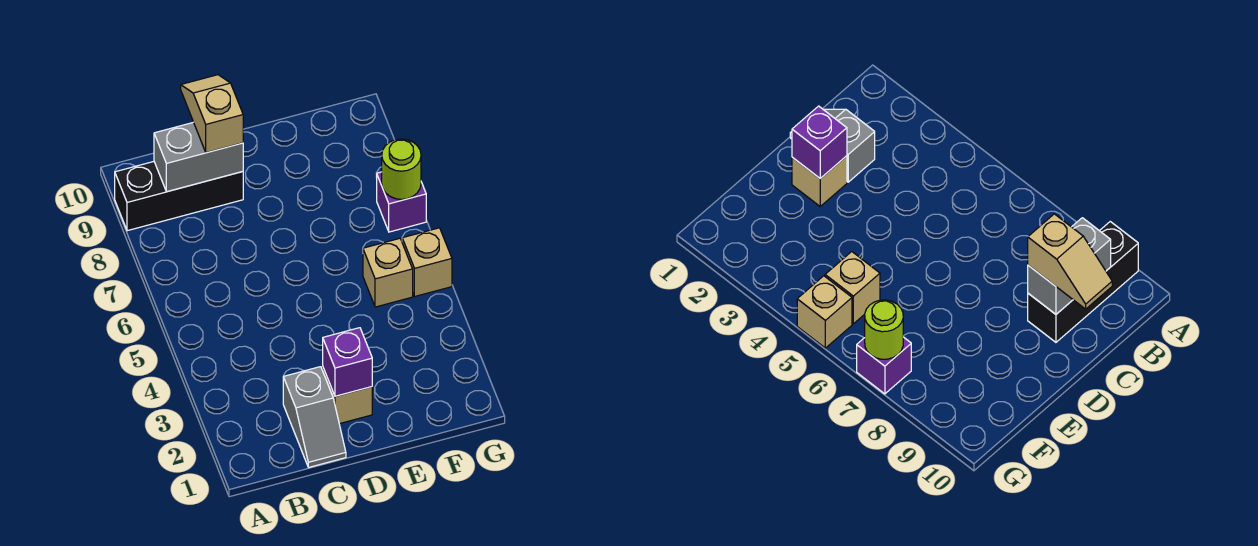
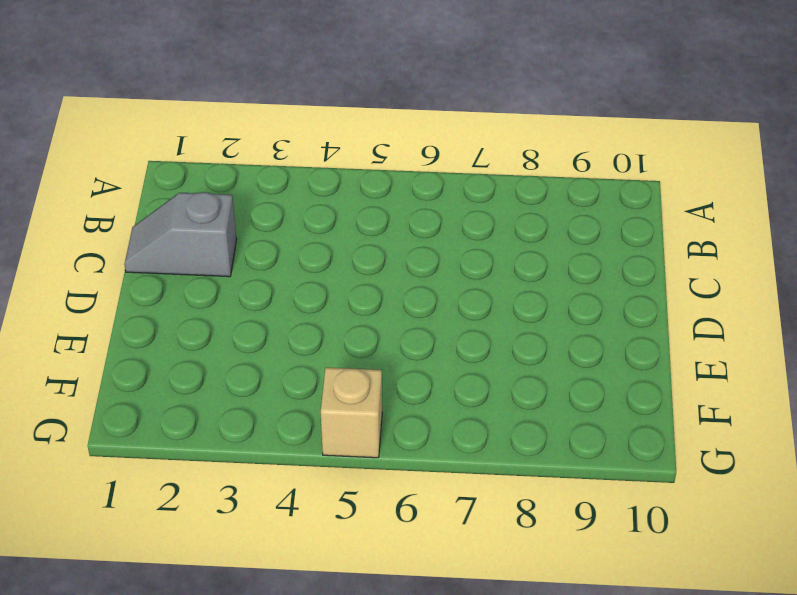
none -> black brick A9:C9 level 1
none -> tan brick D2 level 1

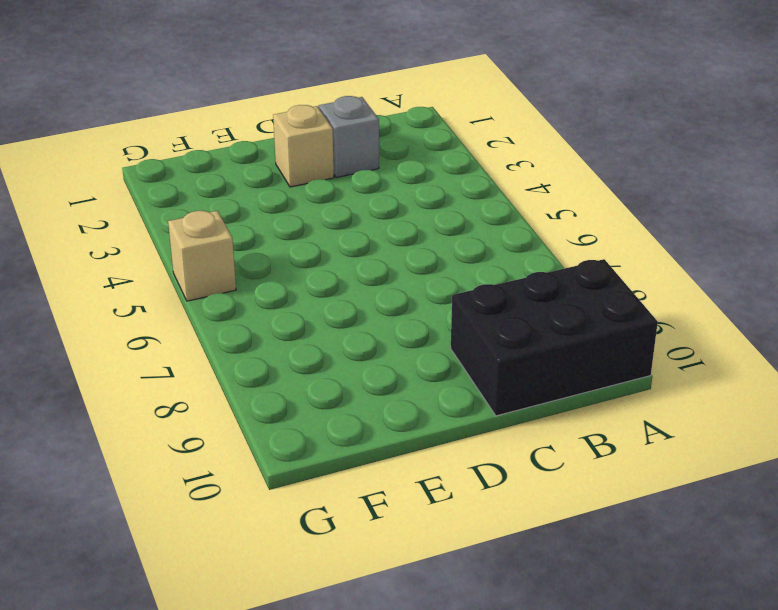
black brick A9:C10 level 1 -> black brick A9:C9 level 1
none -> tan brick F5 level 1
none -> purple brick G7 level 1

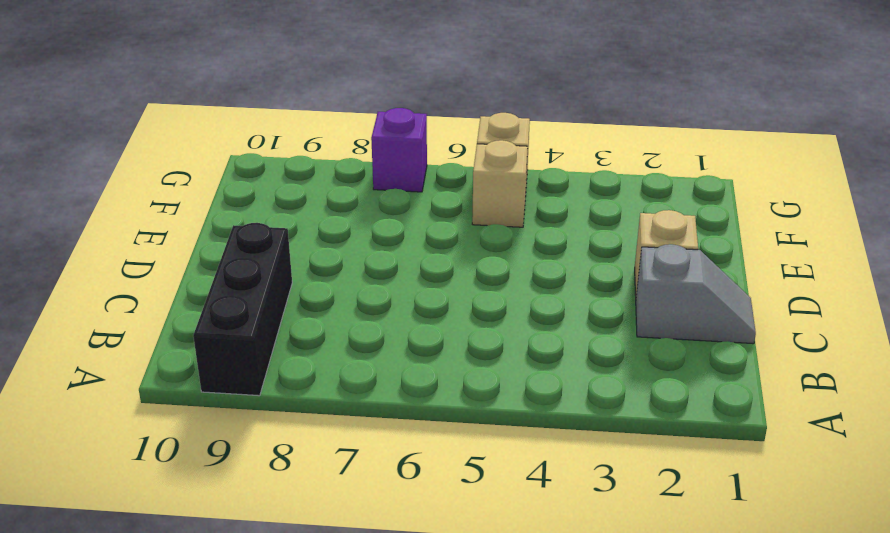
none -> grey brick B9:C9 level 2
none -> purple brick D2 level 2

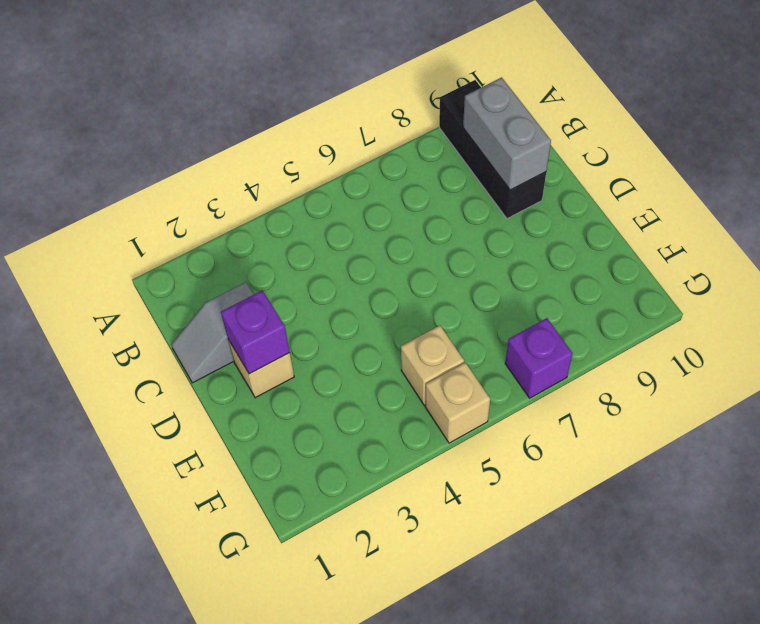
none -> lime round brick G7 level 2
none -> tan slope C9:C10 level 3 top 9

